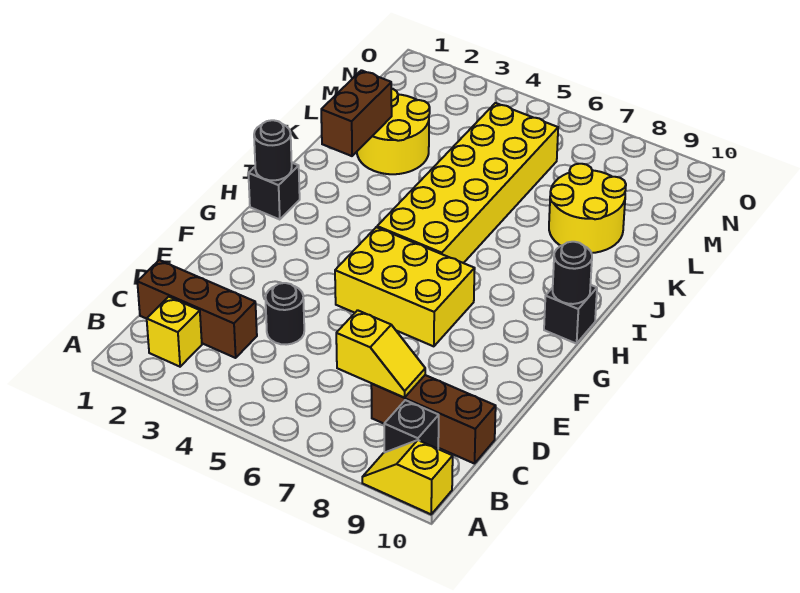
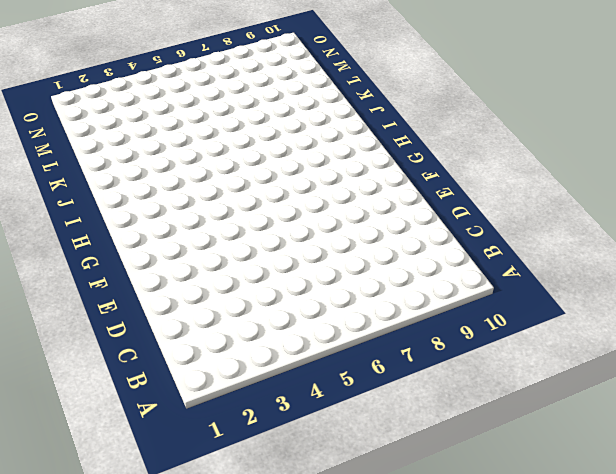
none -> yellow slope A9:A10 level 1 top 10
none -> yellow brick B2 level 1
none -> black brick B9 level 1

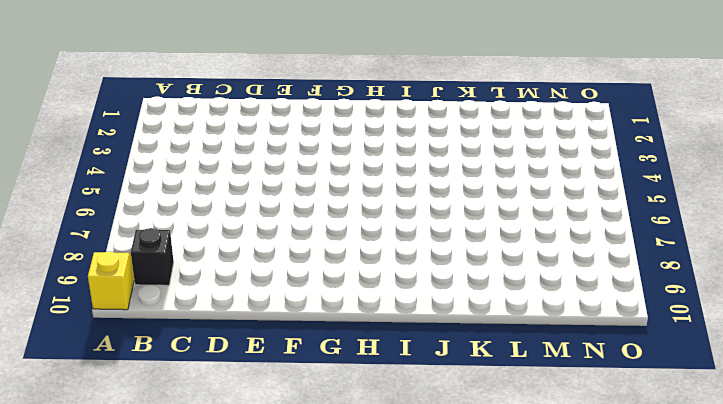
none -> yellow brick B2 level 1
none -> brown brick C1:C3 level 1
none -> brown brick C8:C10 level 1

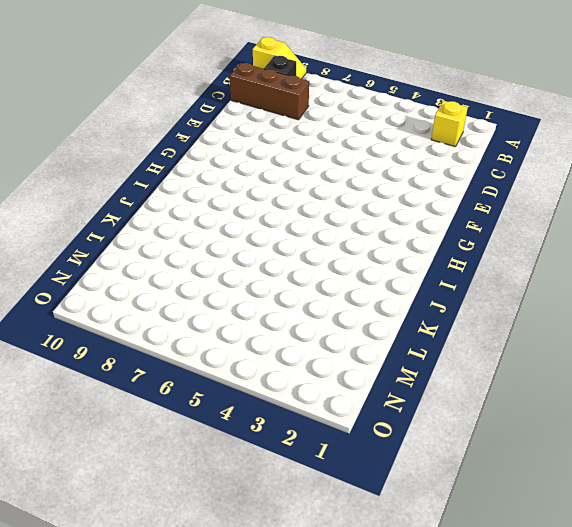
none -> brown brick C1:C3 level 1
none -> black round brick D4 level 1
none -> yellow brick F5:G7 level 1

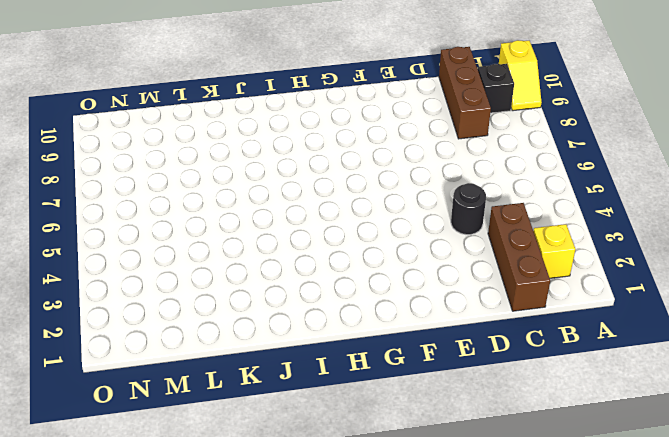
none -> yellow brick F5:G7 level 1
none -> black brick H1 level 1
none -> yellow brick H5:M6 level 1

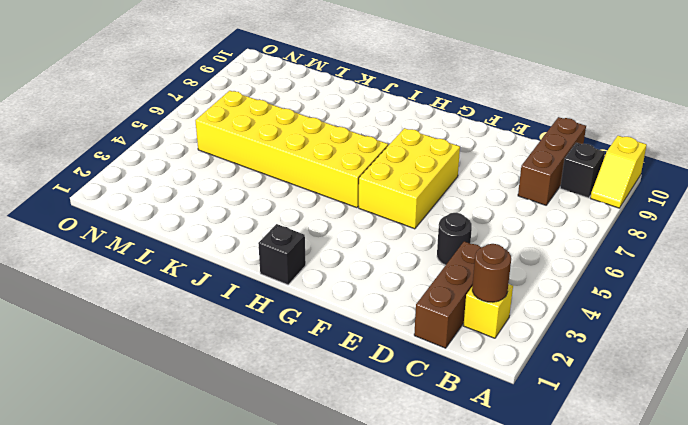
brown round brick B2 level 2 -> none
none -> black brick H10 level 1
none -> yellow round brick K2:L3 level 1
none -> yellow round brick K8:L9 level 1

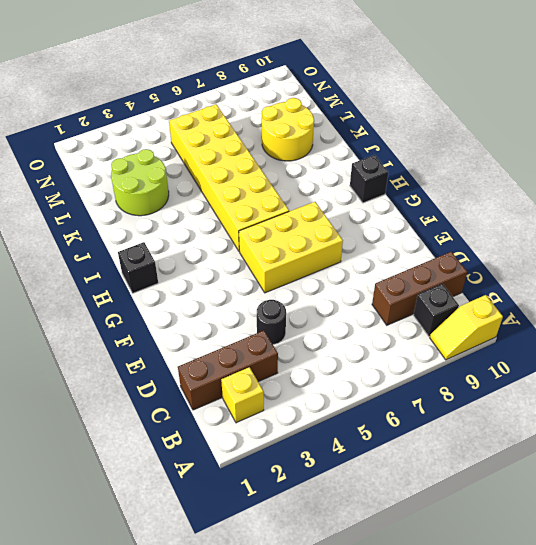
lime round brick K2:L3 level 1 -> yellow round brick K2:L3 level 1
none -> yellow slope C7:C8 level 2 top 7
none -> black round brick H1 level 2
none -> black round brick H10 level 2

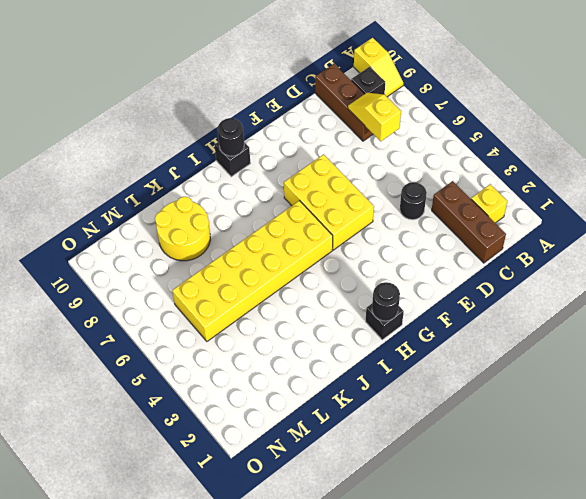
none -> yellow round brick K2:L3 level 1
none -> brown brick J2:K2 level 2

